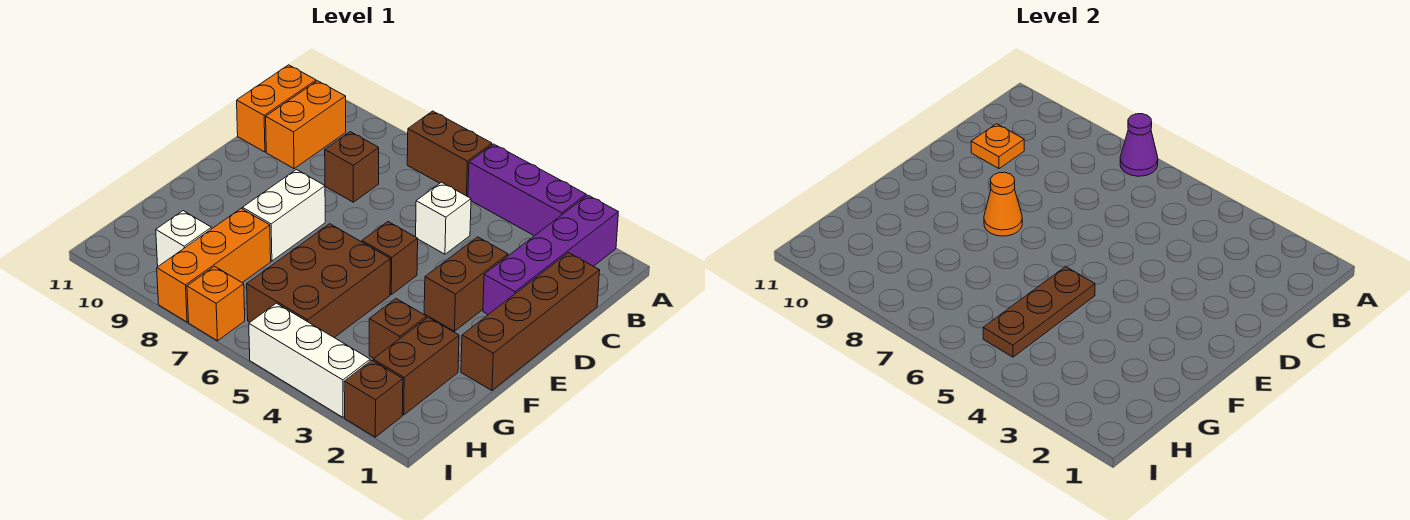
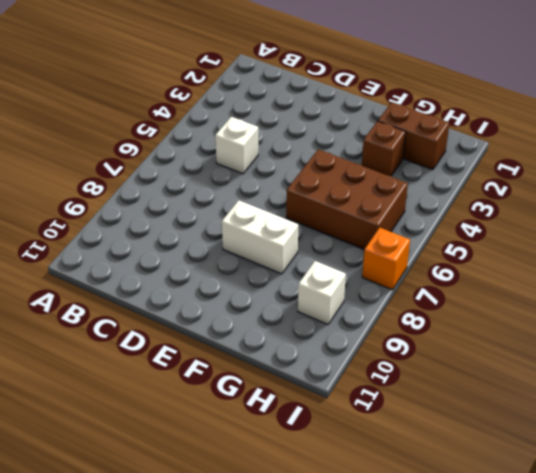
none -> purple brick A2:D2 level 1
none -> purple brick A3:A5 level 1
none -> brown brick A6:A7 level 1

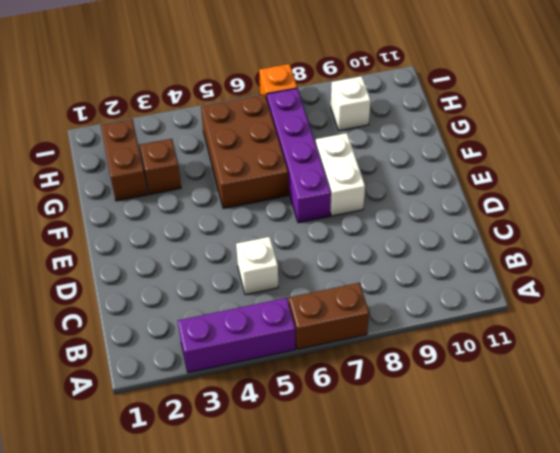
purple brick E7:H7 level 1 -> purple brick A2:D2 level 1
none -> orange brick B10:C10 level 1
none -> orange brick B11:C11 level 1
none -> brown brick C1:F1 level 1

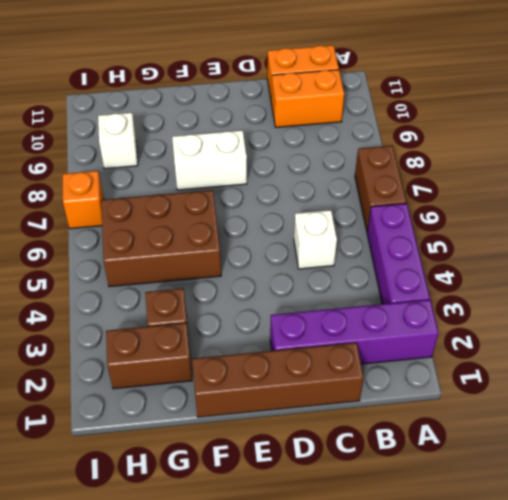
none -> brown brick C8 level 1
none -> brown brick D3:E3 level 1
none -> brown brick E5 level 1

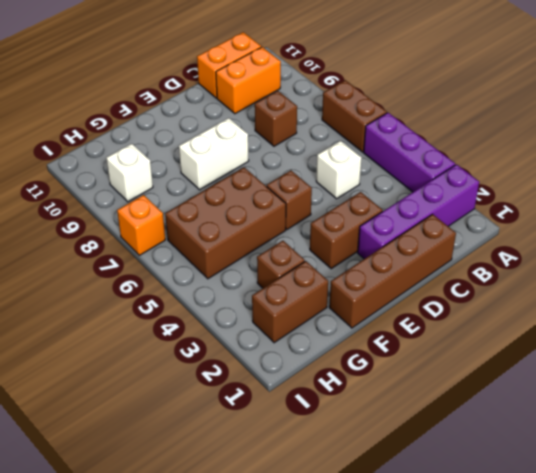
none -> orange brick G8:I8 level 1
none -> brown brick I2 level 1
none -> white brick I3:I5 level 1

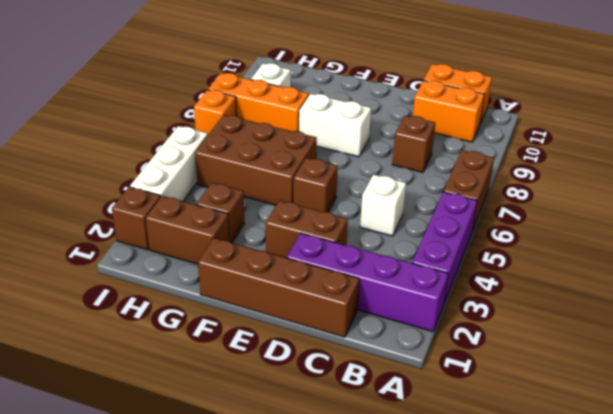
none -> purple cone A7 level 2
none -> orange plate C10 level 2
none -> orange cone E8 level 2

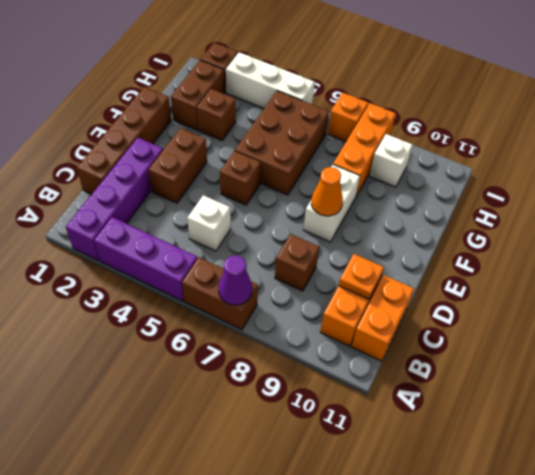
none -> brown plate F5:H5 level 2

